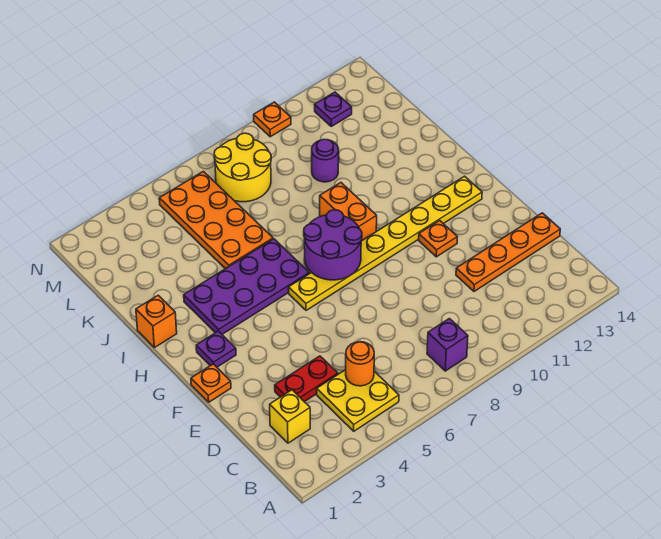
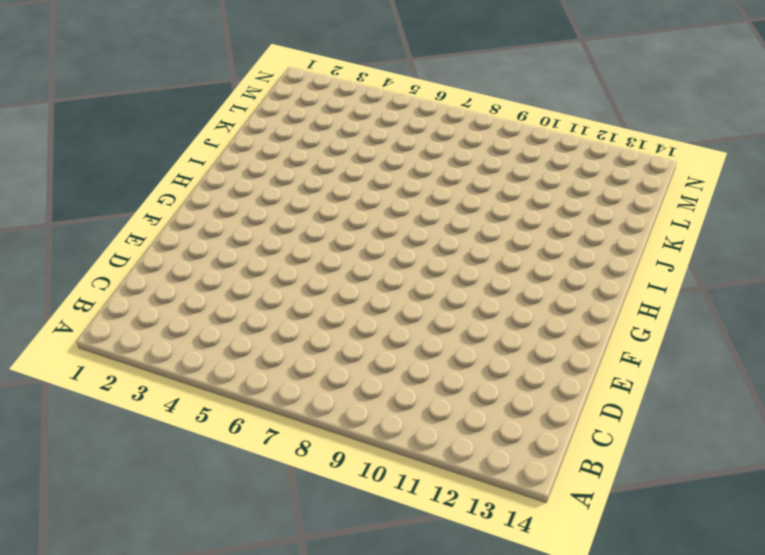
none -> yellow plate B4:C5 level 1
none -> purple brick B8 level 1
none -> yellow brick C2 level 1

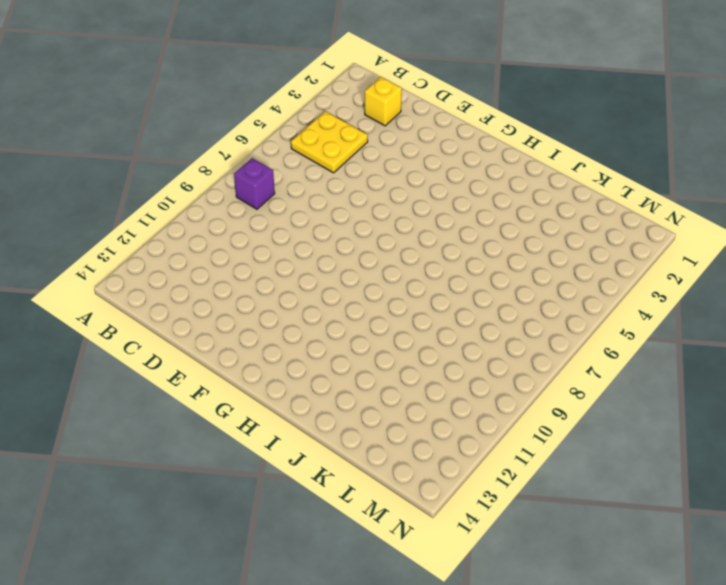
none -> red plate D3:D4 level 1
none -> orange plate D11:D14 level 1
none -> orange plate F1 level 1

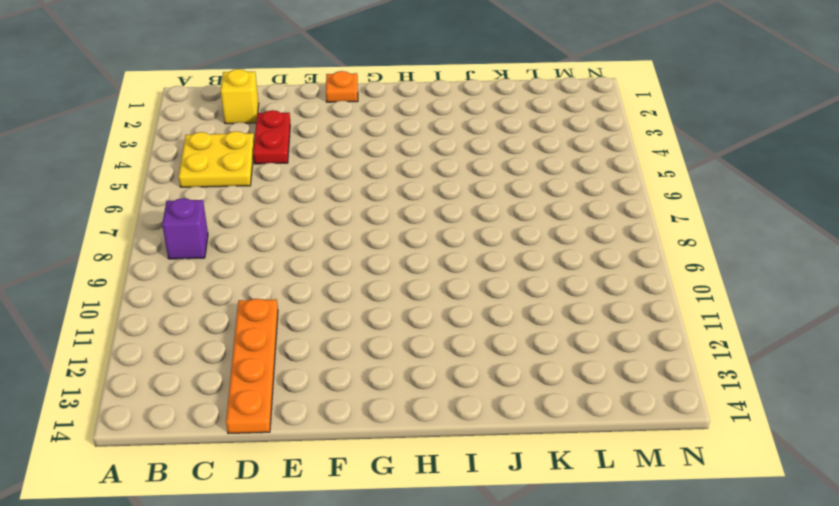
none -> orange plate F11 level 1
none -> purple plate G2 level 1
none -> yellow plate G6:G13 level 1

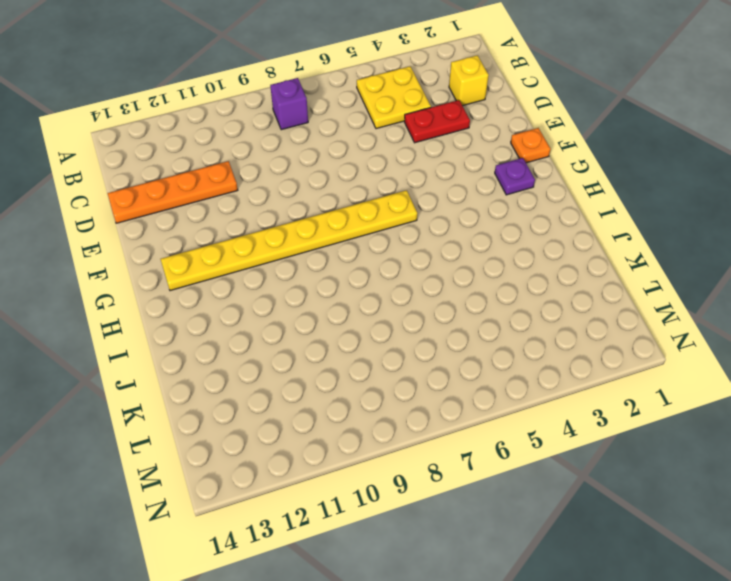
none -> orange plate F11 level 1
none -> purple plate H3:I6 level 1
none -> orange brick H9:I9 level 1

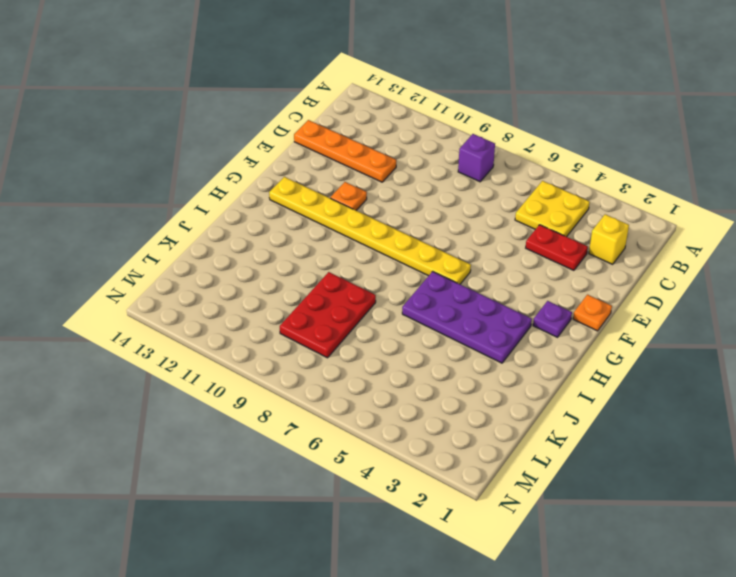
red plate J8:L9 level 1 -> yellow round brick L7:M8 level 1
none -> orange brick H9:I9 level 1
none -> orange brick I1 level 1
none -> orange plate J5:M6 level 1

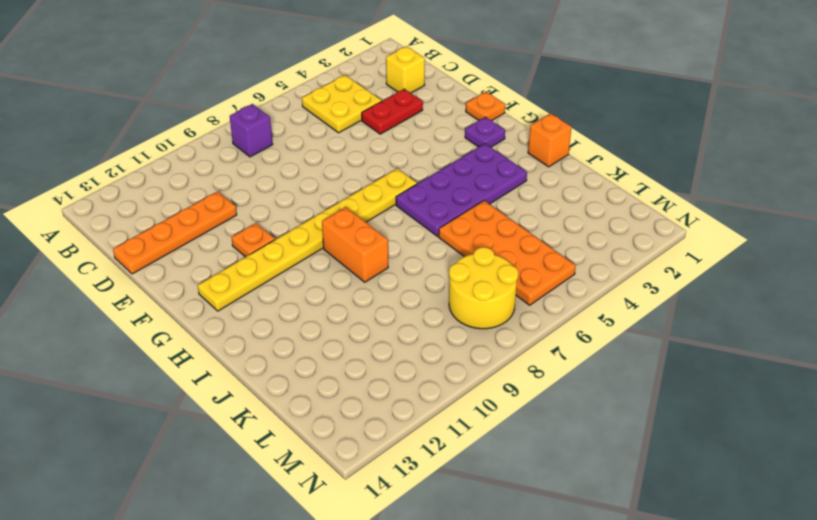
none -> purple round brick K10 level 1
none -> purple plate M12 level 1
none -> orange plate N10 level 1

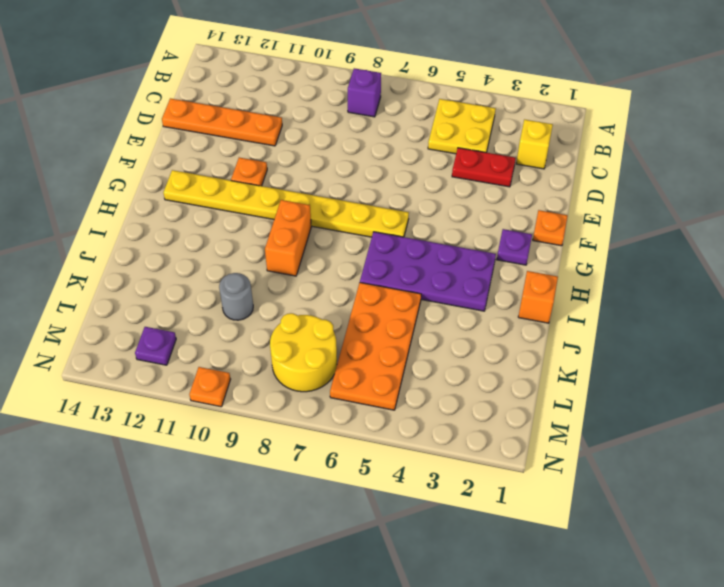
grey round brick K10 level 1 -> purple round brick K10 level 1
none -> orange round brick C5 level 2
none -> purple round brick G7:H8 level 2

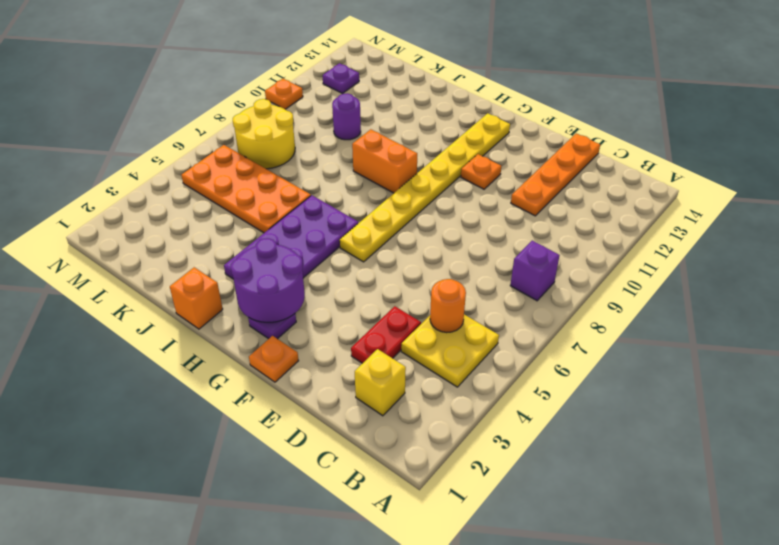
purple round brick G2:H3 level 2 -> purple round brick G7:H8 level 2

